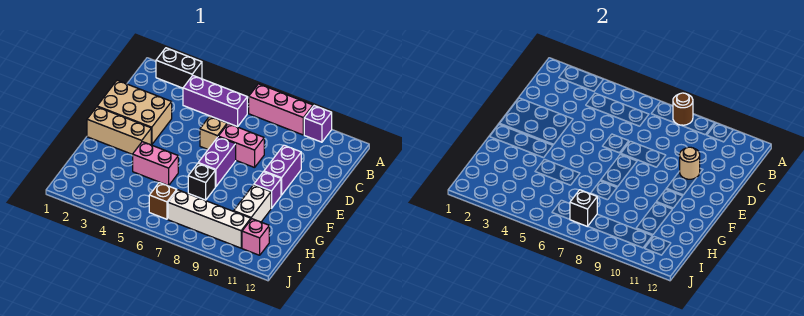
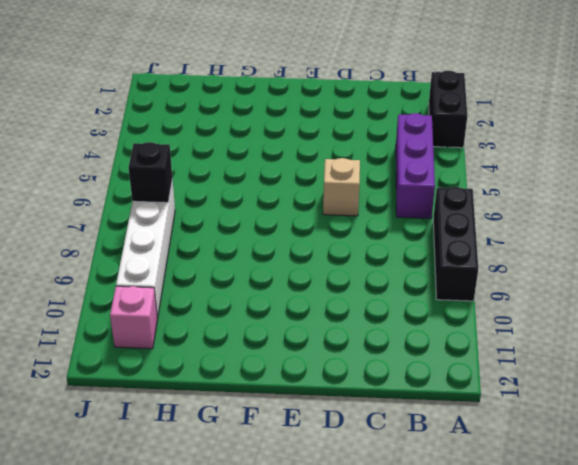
black brick A7:A9 level 1 -> pink brick A7:A9 level 1
none -> purple brick A10 level 1
none -> tan brick D1:E3 level 1
none -> pink brick D7:D8 level 1

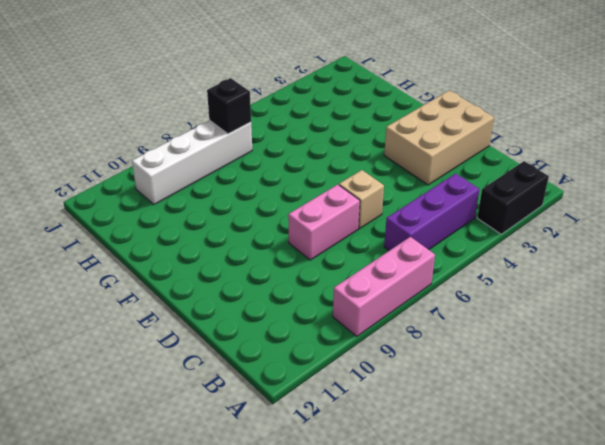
none -> purple brick A10 level 1
none -> purple brick D10:E10 level 1
none -> purple brick E7:F7 level 1

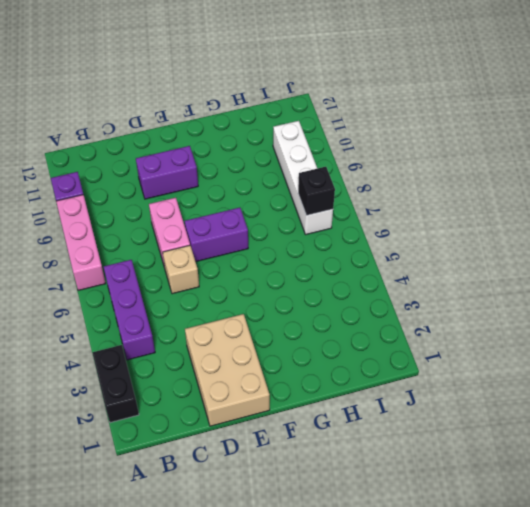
none -> tan brick F1:F3 level 1
none -> purple brick F10 level 1
none -> pink brick G4:G5 level 1

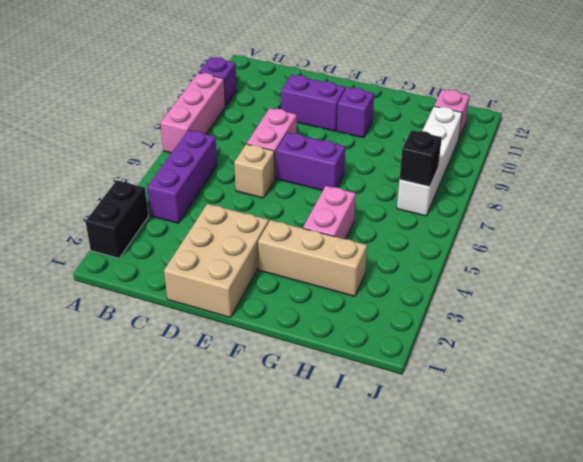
tan brick F3:H3 level 1 -> tan brick F1:F3 level 1
none -> black brick G7 level 1
none -> white brick G10:H10 level 1
none -> brown brick I6 level 1

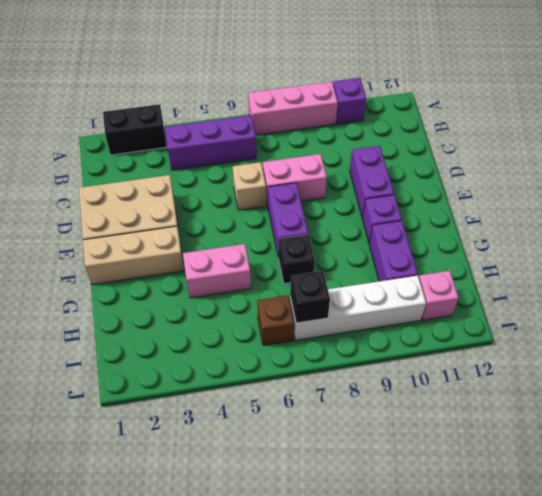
purple brick G10:H10 level 1 -> white brick G10:H10 level 1
none -> brown round brick A8 level 2
none -> tan round brick D10 level 2

